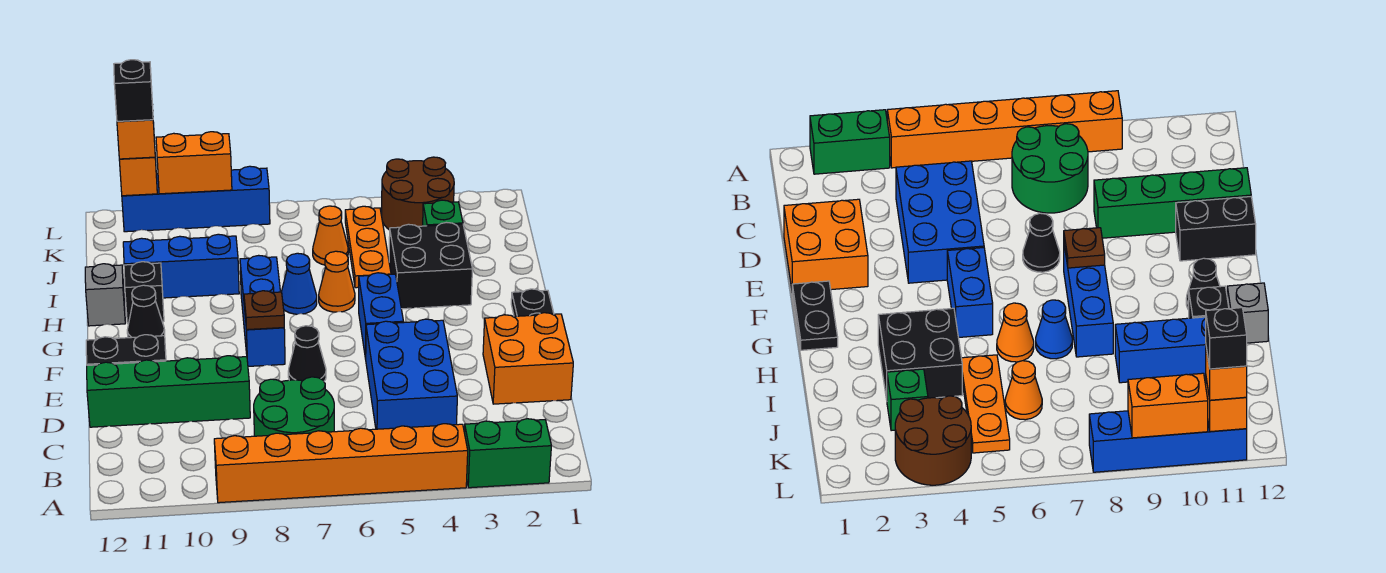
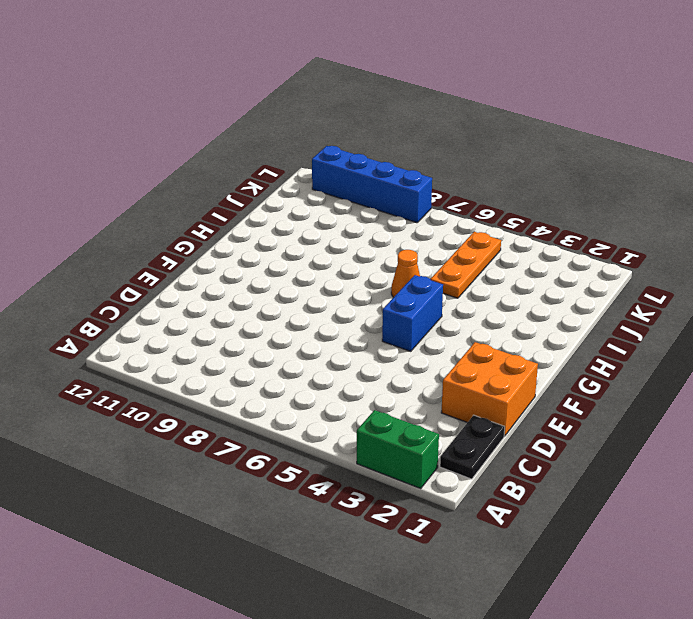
black plate B1:C1 level 1 -> black plate F1:G1 level 1
none -> orange brick A4:A9 level 1
none -> green round brick B7:C8 level 1
none -> blue brick C4:E5 level 1

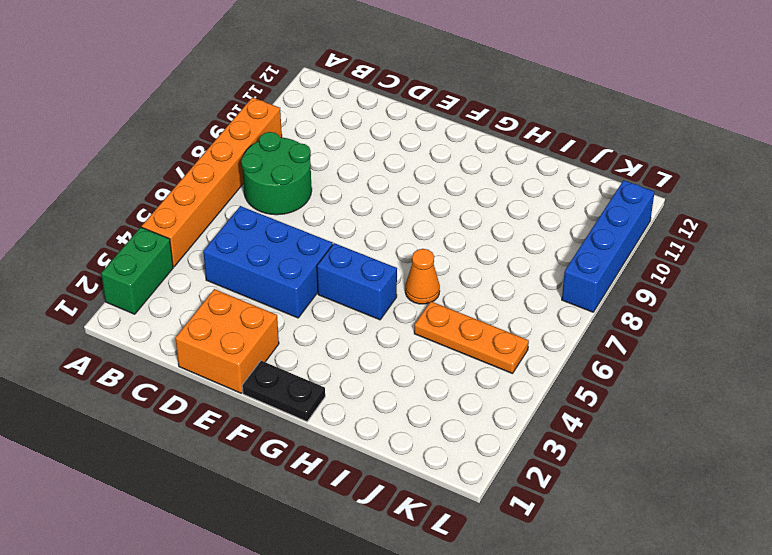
none -> green brick D9:D12 level 1
none -> black cone E7 level 1
none -> black brick E11:E12 level 1

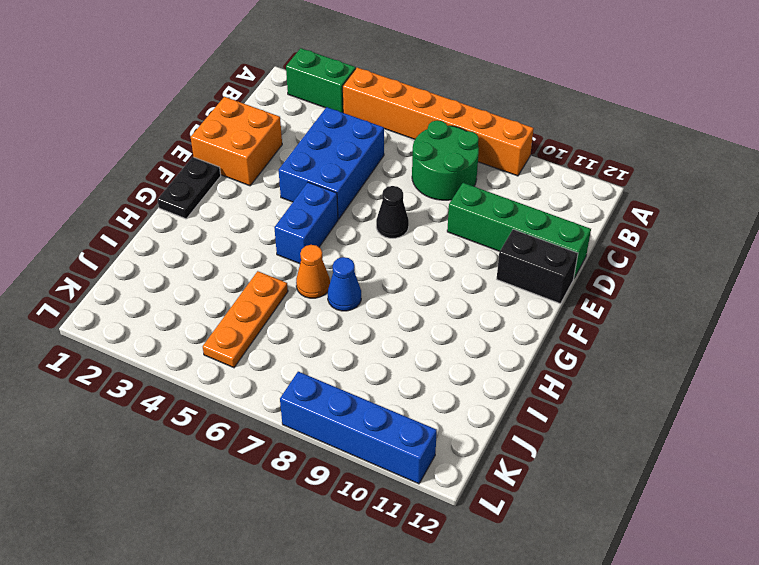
none -> blue brick F8:H8 level 1
none -> black cone G11 level 1
none -> black brick H3:I4 level 1

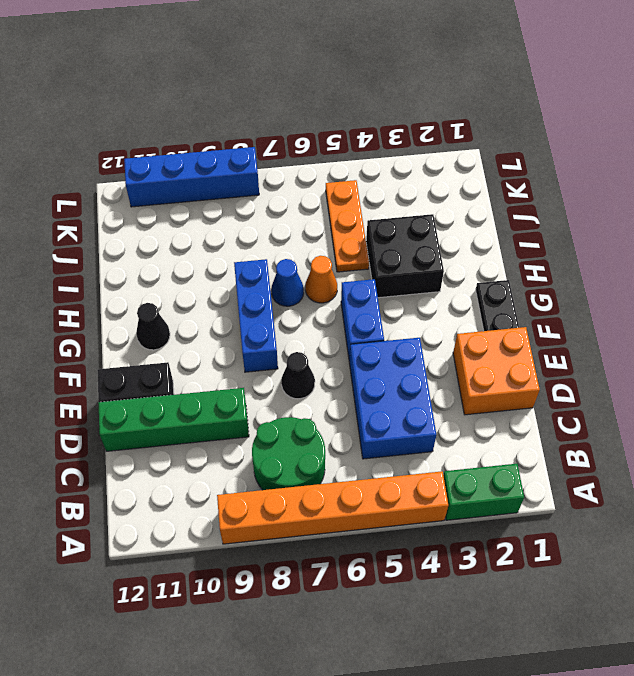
none -> black brick H11 level 1
none -> grey brick H12 level 1
none -> blue brick I9:I11 level 1

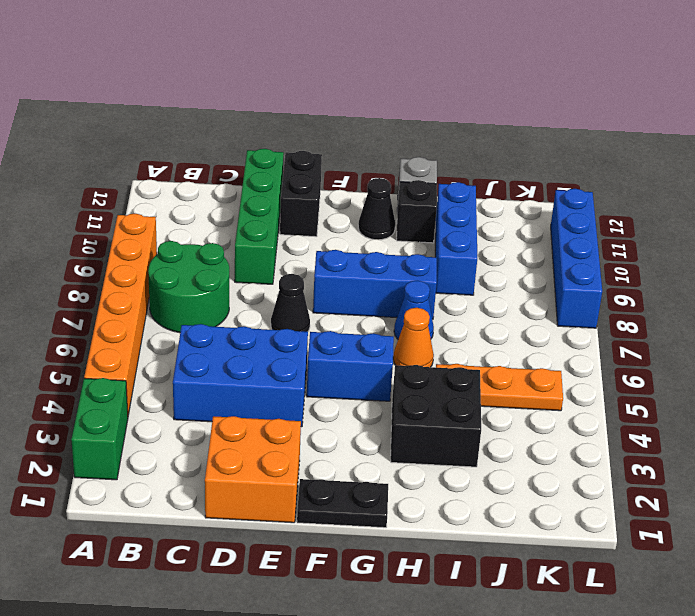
none -> green brick J3 level 1
none -> orange cone J6 level 1
none -> brown round brick K3:L4 level 1

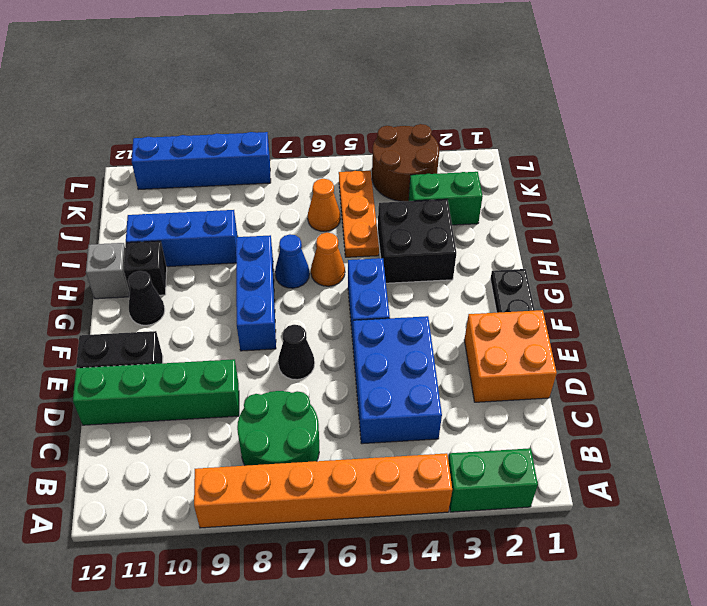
green brick J2:J3 level 1 -> green brick J3 level 1
none -> brown plate F8 level 2
none -> orange brick L9:L10 level 2
none -> orange brick L11 level 2

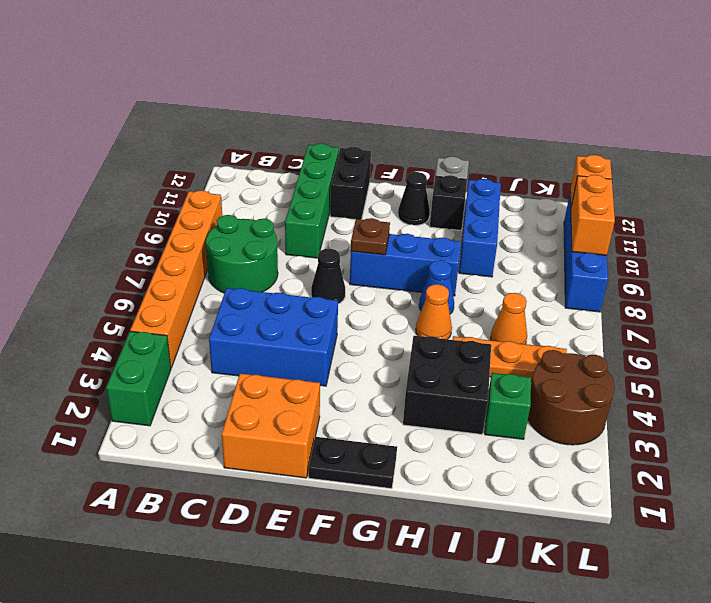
none -> blue brick F5:G5 level 1
none -> orange brick L11 level 3
none -> black brick L11 level 4

